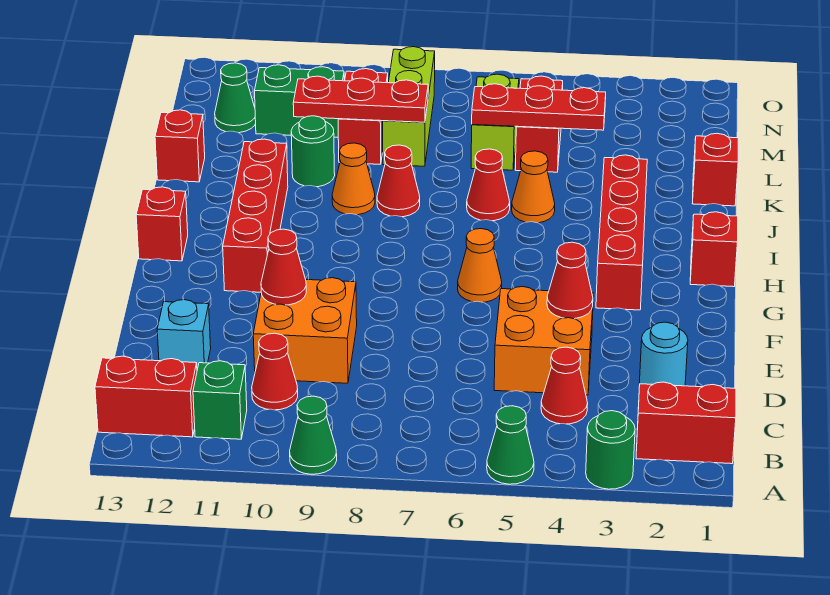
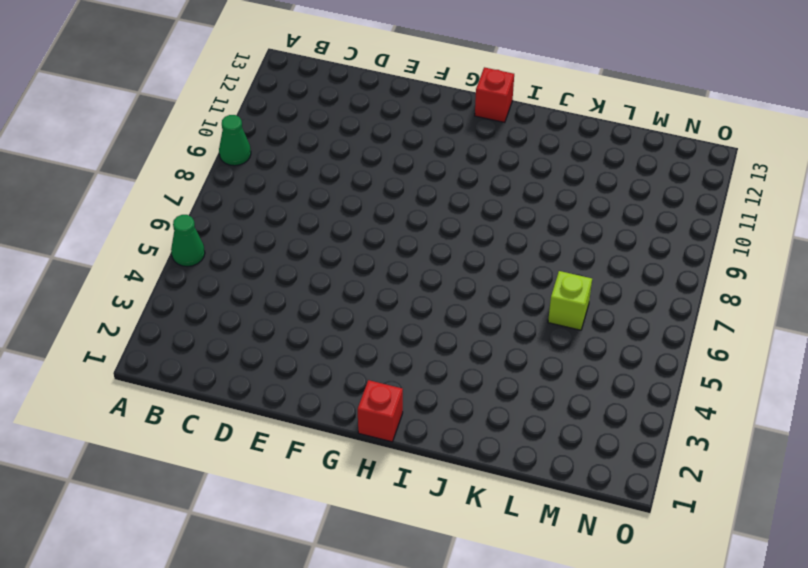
lime brick L6 level 1 -> lime brick L6:M6 level 1
none -> green round brick A3 level 1
none -> red brick B1:B2 level 1
none -> green brick B11 level 1
none -> red brick B12:B13 level 1

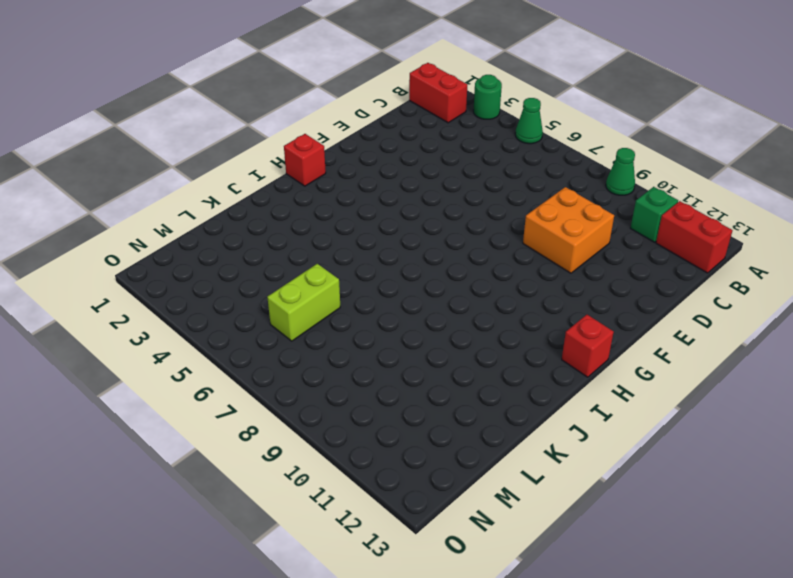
none -> red cone C4 level 1
none -> red cone C10 level 1
none -> cyan round brick D2 level 1
none -> orange brick D4:E5 level 1

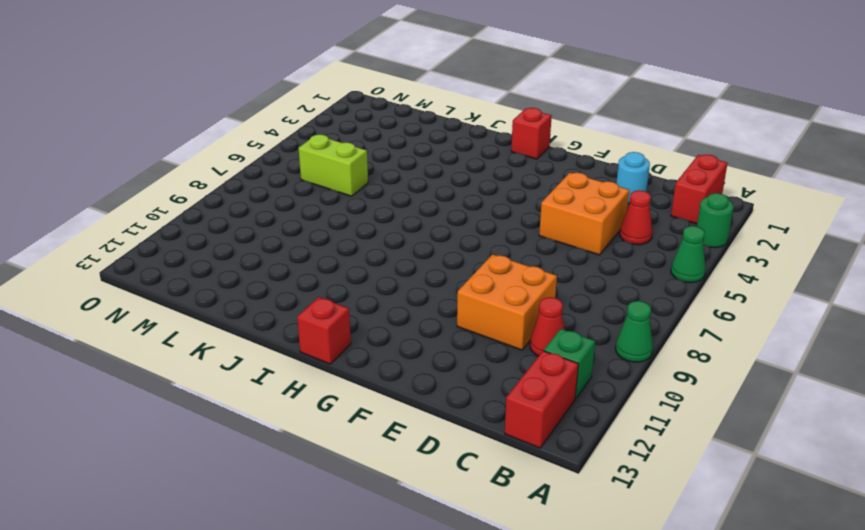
none -> cyan brick D12 level 1
none -> red brick G3:J3 level 1
none -> orange cone G6 level 1
none -> red brick G11:J11 level 1

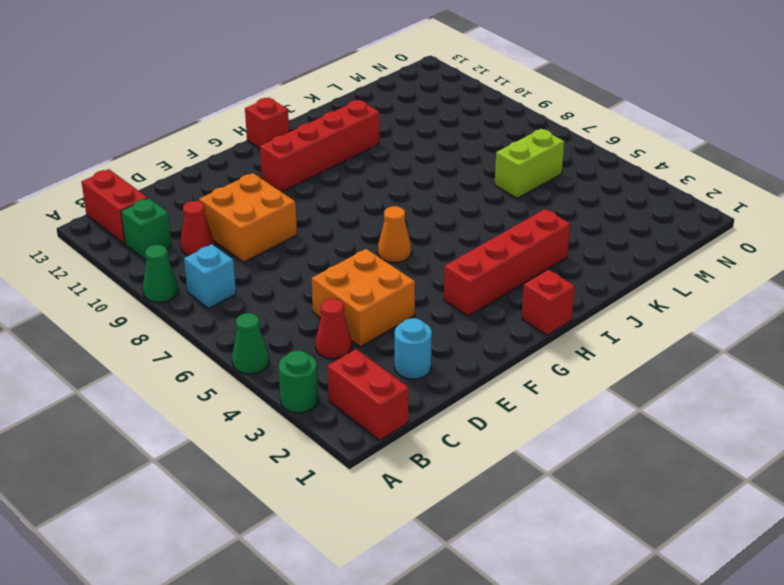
cyan brick B8 level 1 -> cyan brick D12 level 1
none -> orange cone J5 level 1
none -> red cone J6 level 1
none -> red cone J8 level 1
none -> orange cone J9 level 1

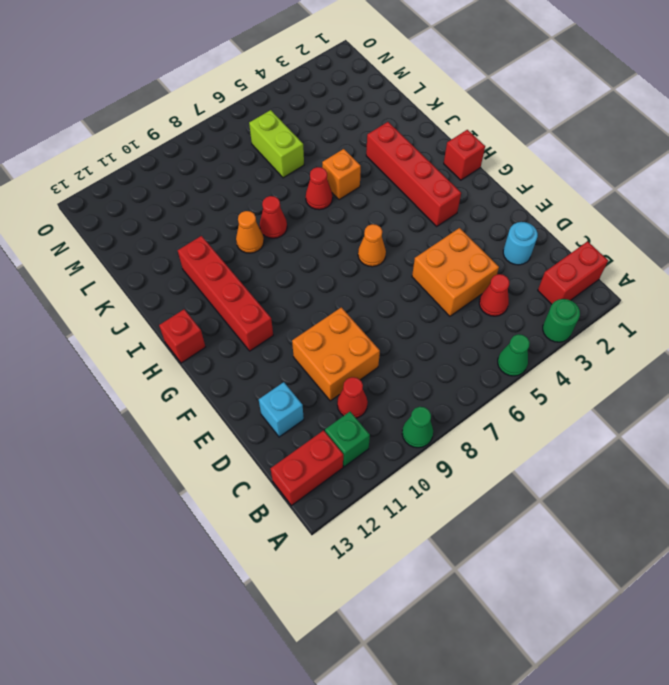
orange brick J5 level 1 -> orange cone J5 level 1
none -> red brick K1 level 1
none -> green round brick K10 level 1
none -> red brick K13 level 1
none -> red brick L5:M5 level 1

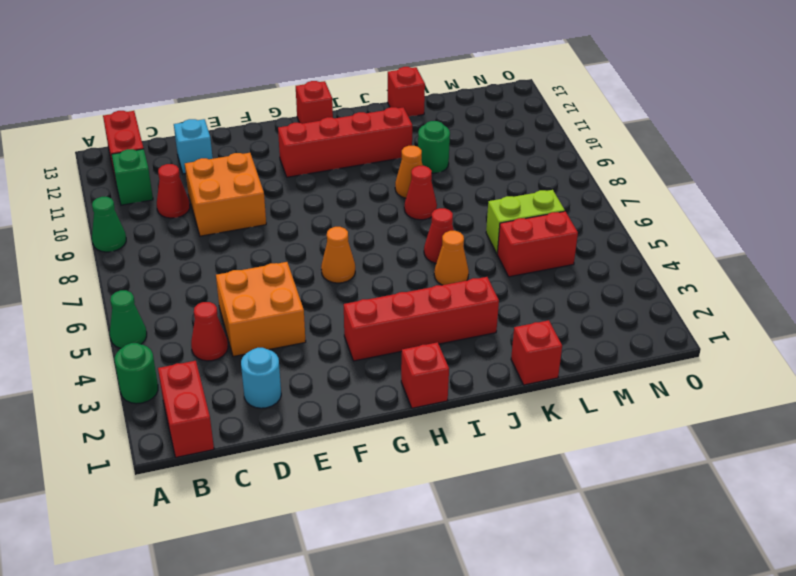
none -> lime brick L8:N8 level 1
none -> red brick L9:M9 level 1
none -> green brick M10:M11 level 1
none -> green cone M12 level 1

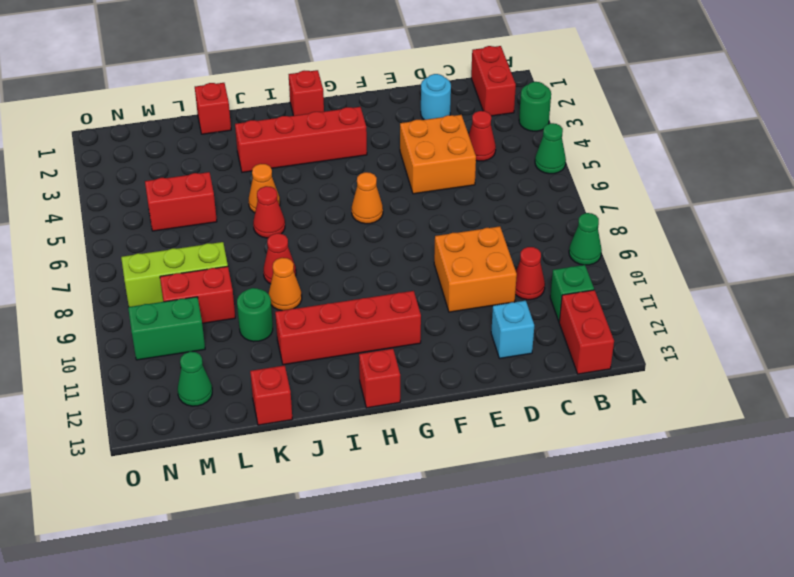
green brick M10:N10 level 1 -> green brick M10:M11 level 1
none -> lime brick L6:M6 level 1
none -> red cone E4 level 2
none -> red cone E10 level 2
none -> red plate L4:L6 level 2

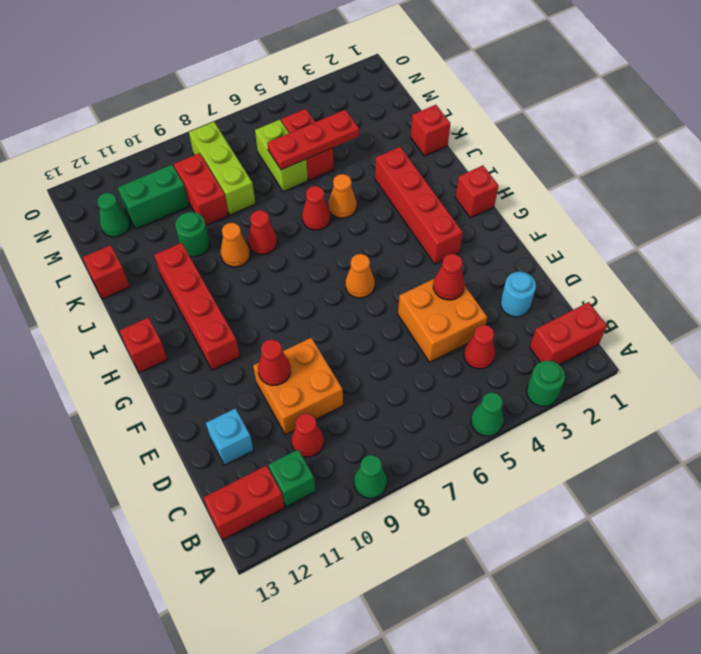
none -> red plate L8:L10 level 2

